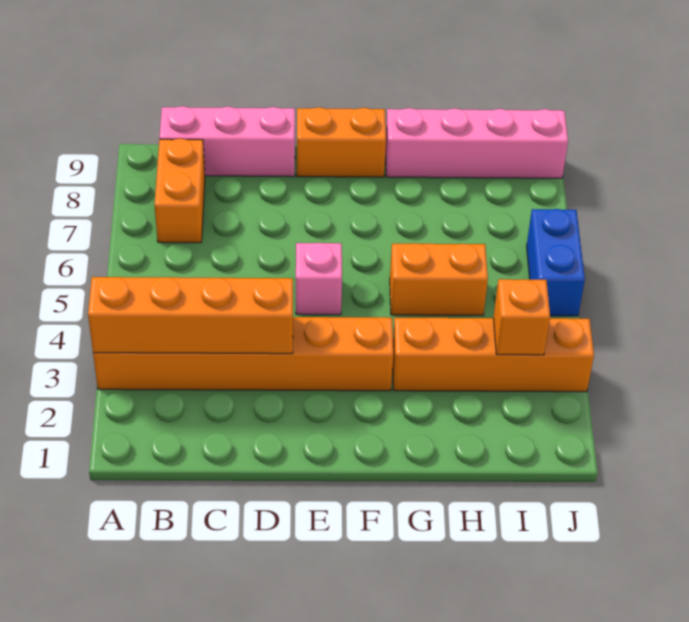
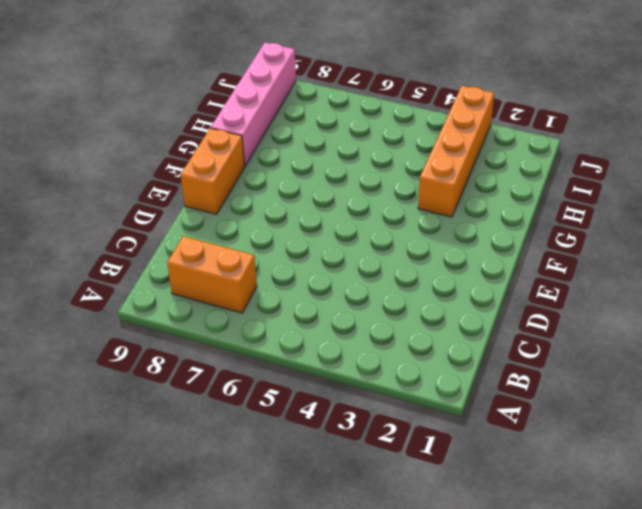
none -> orange brick A3:F3 level 1
none -> pink brick B9:D9 level 1

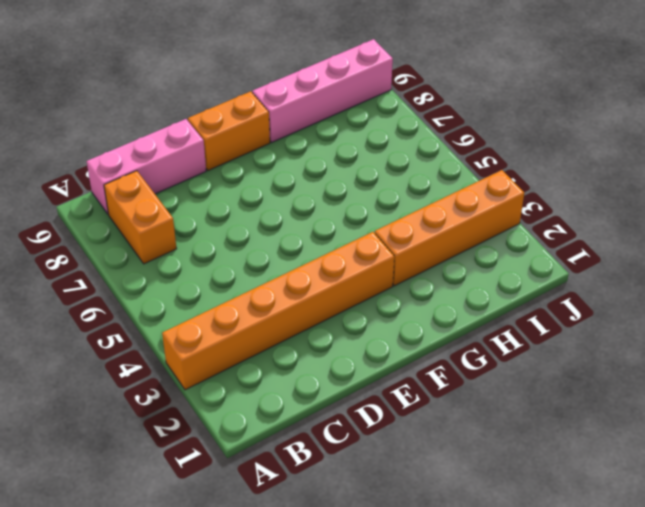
none -> pink brick E5 level 1
none -> orange brick G5:H5 level 1

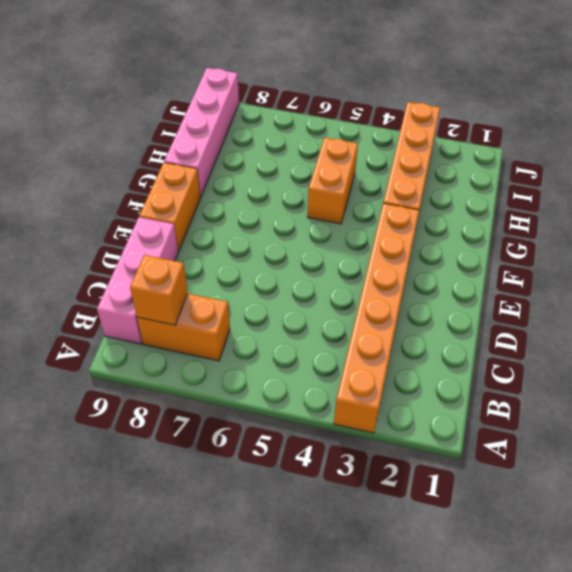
orange brick B8 level 2 -> orange brick I3 level 2
none -> pink brick E5 level 1
none -> blue brick J5:J6 level 1

